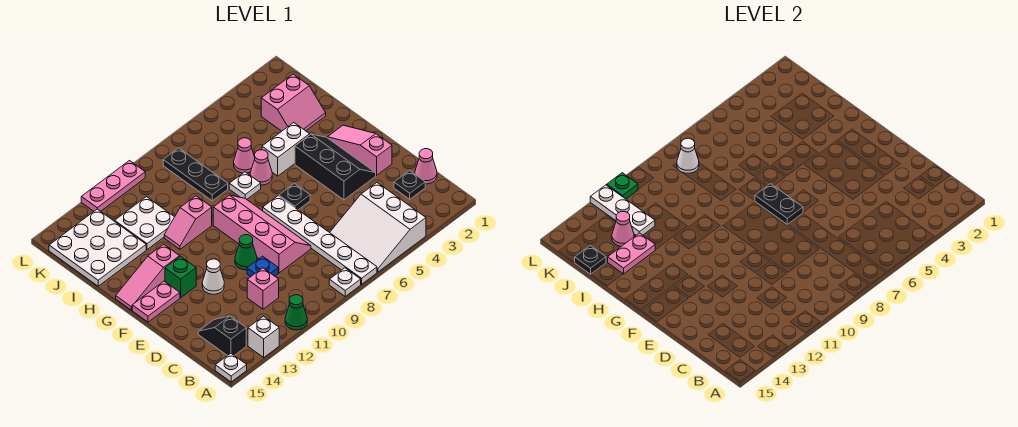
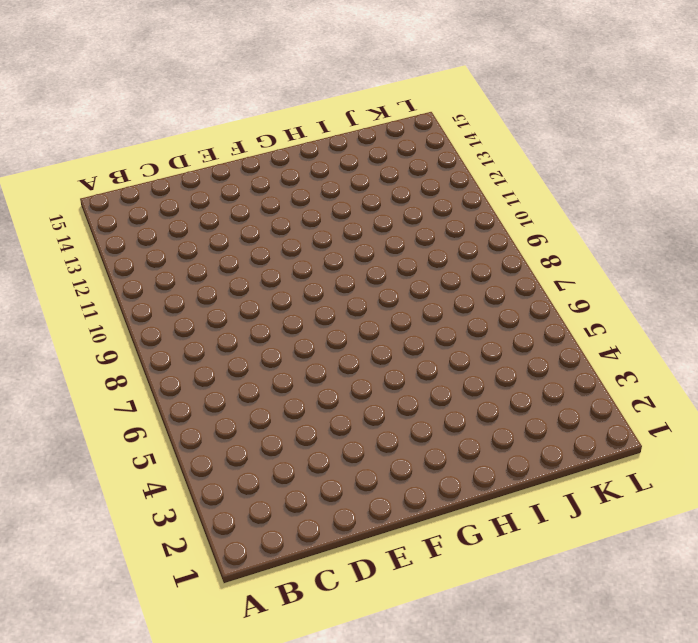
none -> white slope A4:C6 level 1 top 4
none -> white plate A7:F7 level 1
none -> white plate A8 level 1
none -> green cone A11 level 1

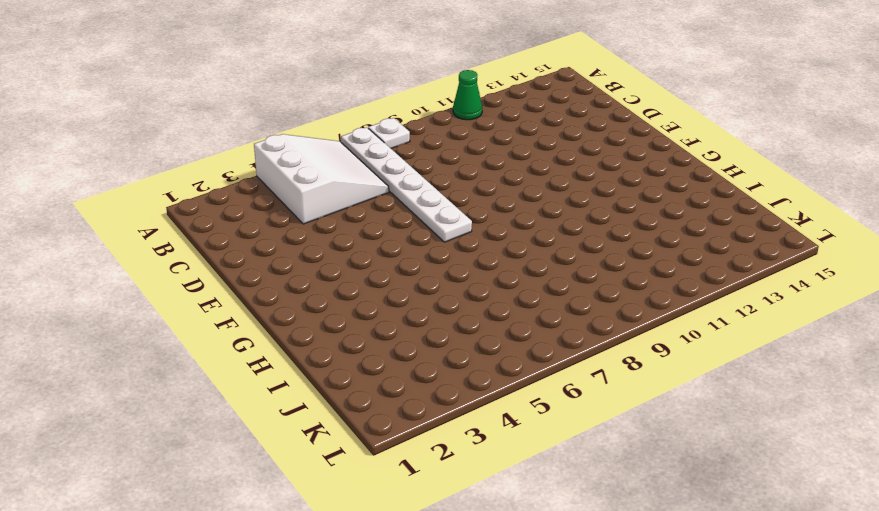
none -> white brick A13 level 1
none -> white plate A15 level 1
none -> black slope B14:C14 level 1 top B
none -> pink cone C1 level 1

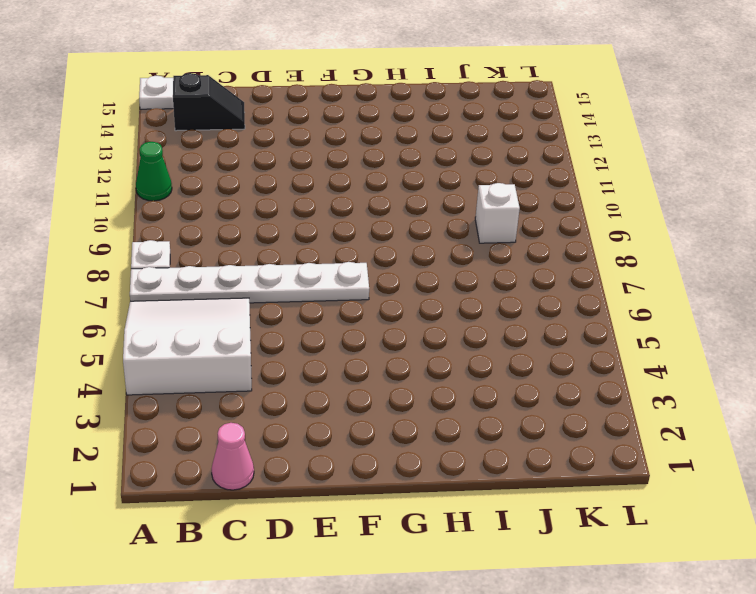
white brick J9 level 1 -> white brick A13 level 1
none -> black plate C2 level 1
none -> pink brick C11 level 1
none -> pink slope D8:G9 level 1 top 9
none -> blue plate D10 level 1

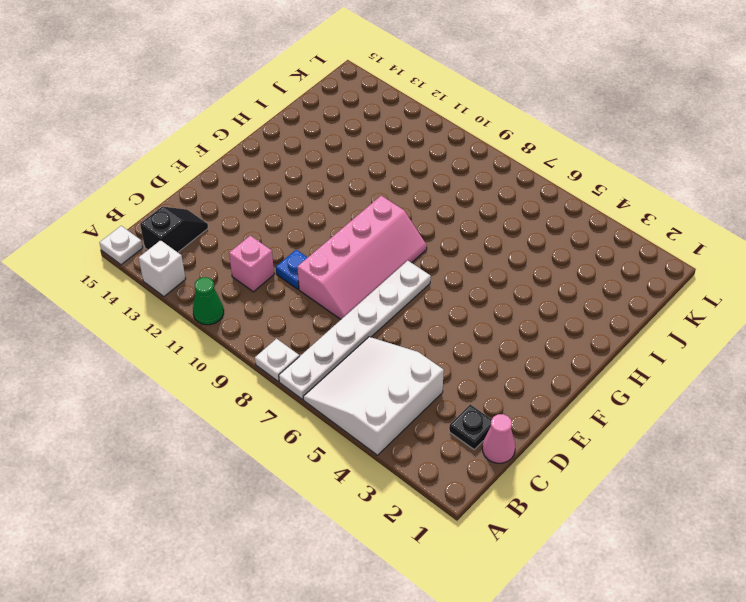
none -> pink slope E2:G2 level 1 top E
none -> black slope E3:G4 level 1 top 4
none -> green cone E10 level 1
none -> white cone E12 level 1

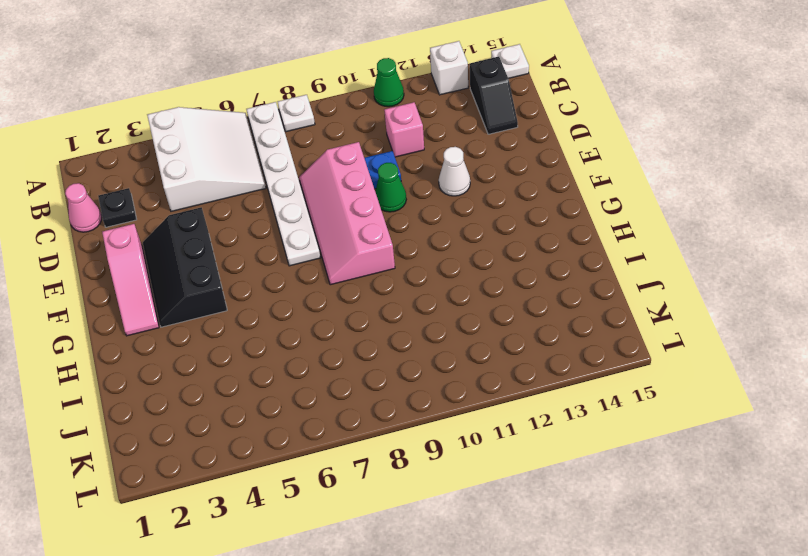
none -> black plate F6 level 1
none -> green brick F13 level 1
none -> pink plate F14:F15 level 1
none -> pink slope G13:G15 level 1 top 13

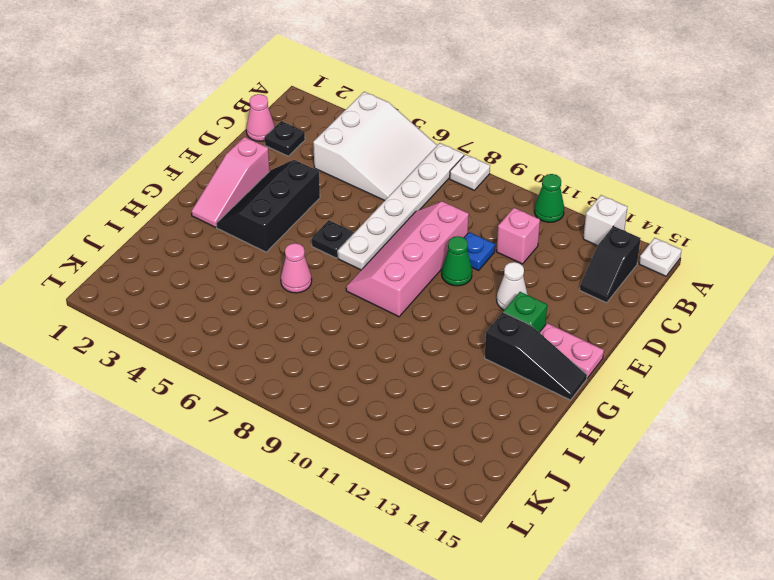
black slope G13:G15 level 1 top 13 -> pink slope G13:G15 level 1 top 13
none -> white brick H4:H5 level 1
none -> white plate H7 level 1
none -> pink slope H10:H11 level 1 top 10
none -> pink slope I2:J3 level 1 top J

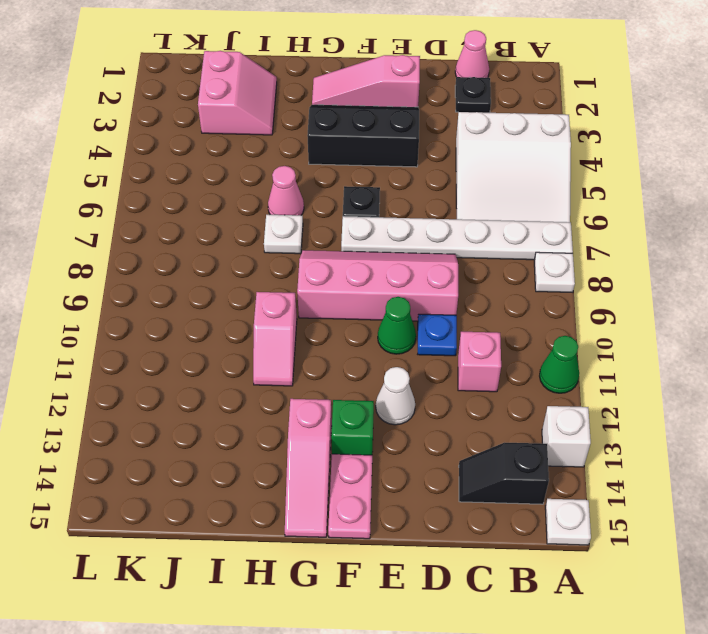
none -> white brick H4:H5 level 1
none -> pink cone I6 level 1
none -> black plate I8:K8 level 1
none -> white plate I11:J12 level 1

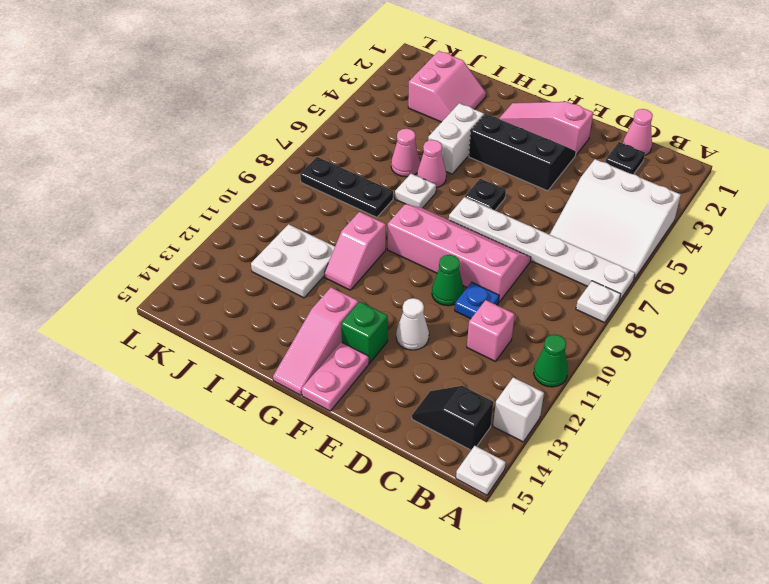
none -> white plate I13:K15 level 1
none -> pink plate L10:L12 level 1
none -> black plate F7:G7 level 2
none -> pink plate I13:I14 level 2

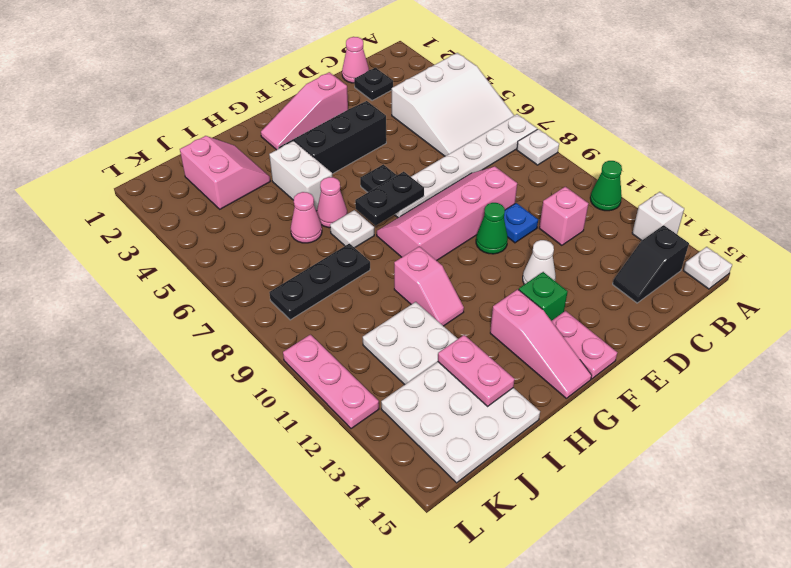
none -> white plate J12:L12 level 2
none -> pink cone J13 level 2
none -> black plate J15 level 2
none -> white cone K8 level 2

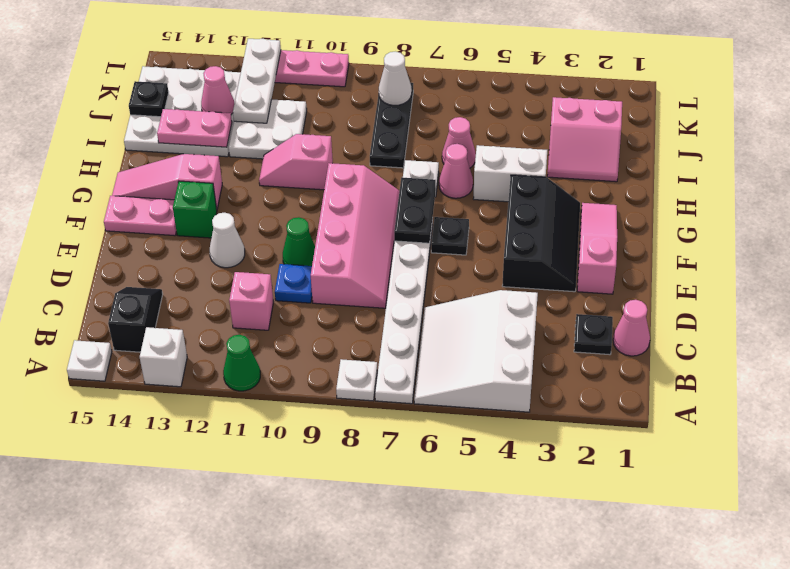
none -> green plate L11 level 2

